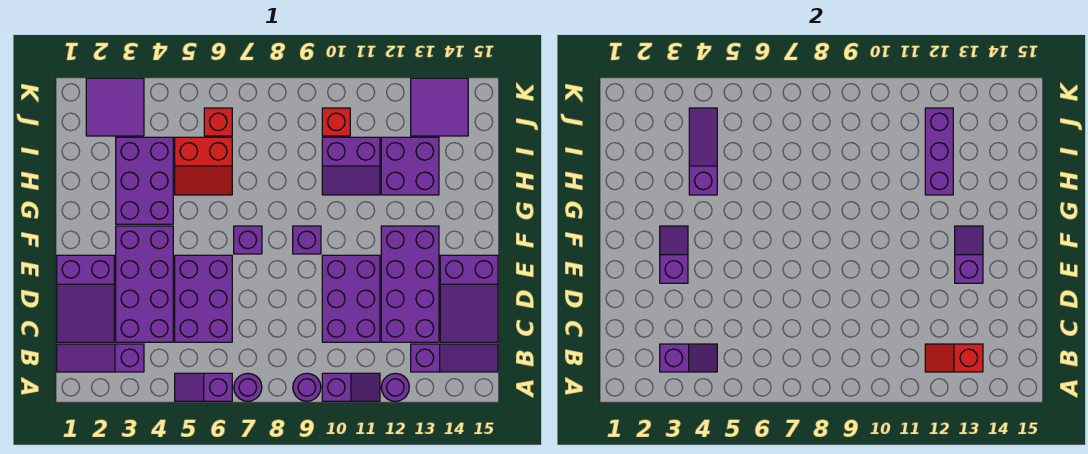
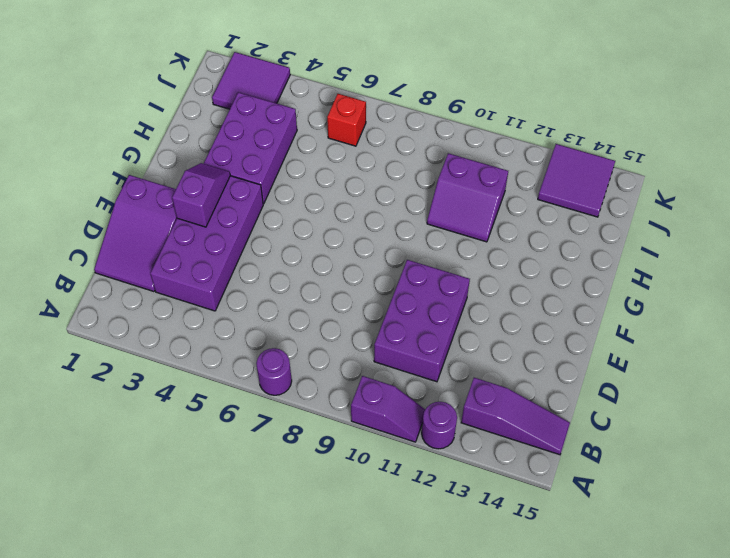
none -> purple slope A5:A6 level 1 top 6
none -> purple round brick A9 level 1
none -> purple slope B1:B3 level 1 top 3

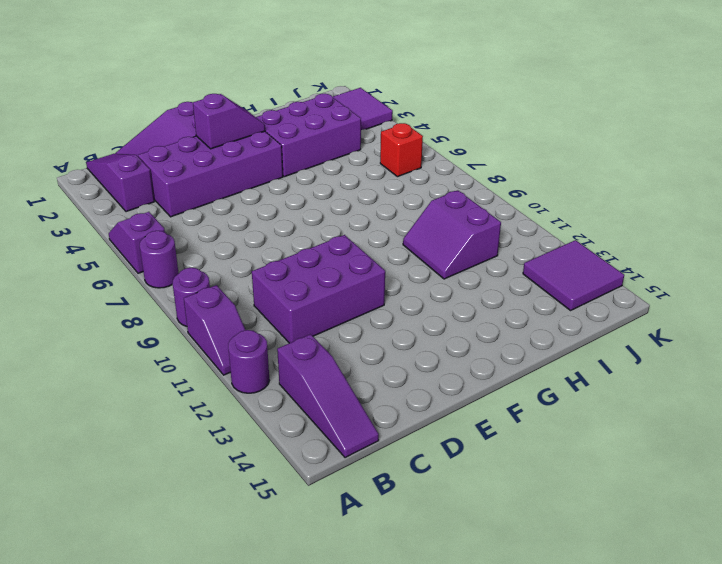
none -> purple brick C5:E6 level 1
none -> purple brick C12:F13 level 1
none -> purple slope C14:E15 level 1 top E

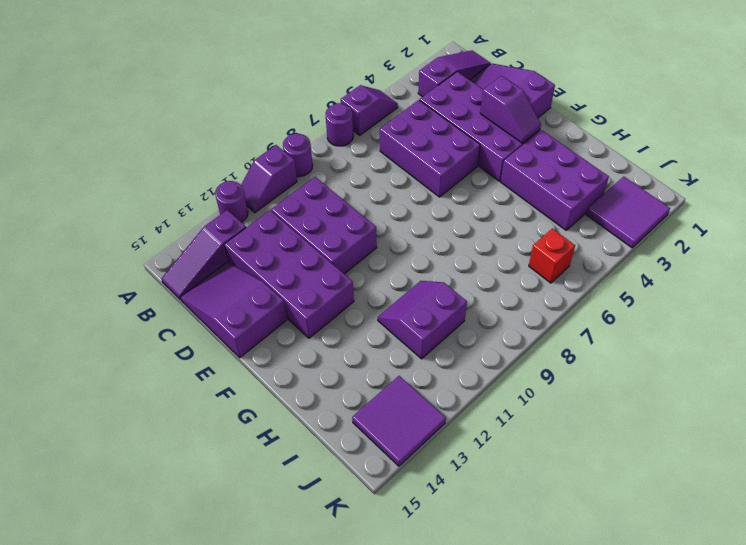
none -> purple brick F7 level 1
none -> purple brick F9 level 1
none -> red slope H5:I6 level 1 top I

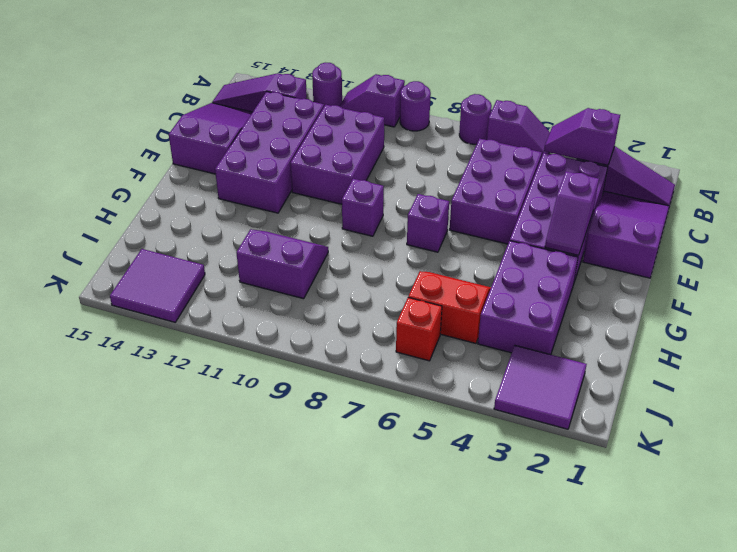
none -> purple brick H12:I13 level 1
none -> red brick J10 level 1
none -> red slope B12:B13 level 2 top 13

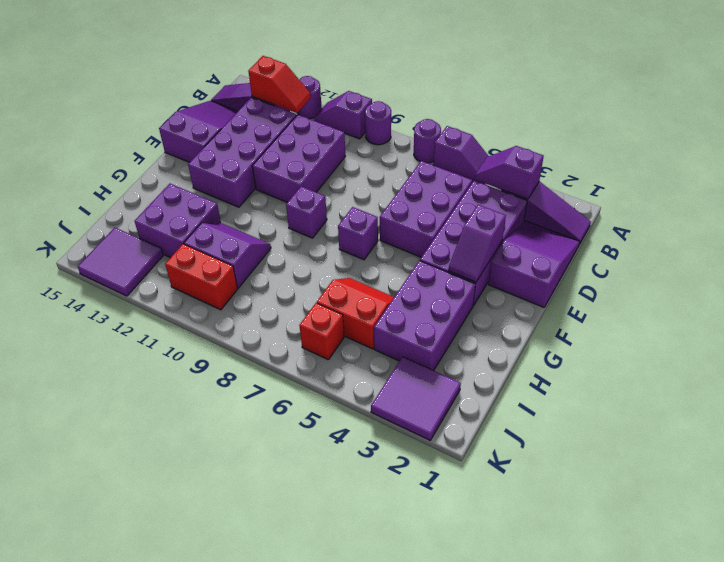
red brick J10:J11 level 1 -> red brick J10 level 1
none -> purple slope E13:F13 level 2 top E
none -> purple slope H4:J4 level 2 top H
none -> purple brick H12:J12 level 2

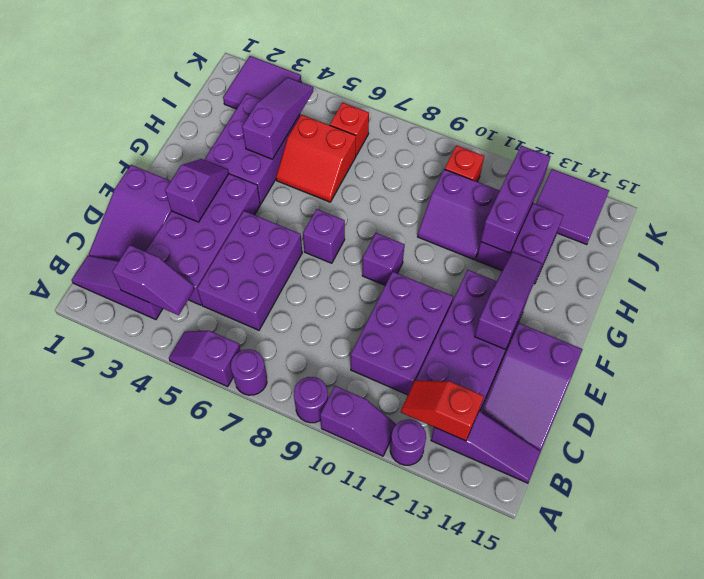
purple slope E13:G13 level 2 top E -> purple slope E13:F13 level 2 top E

